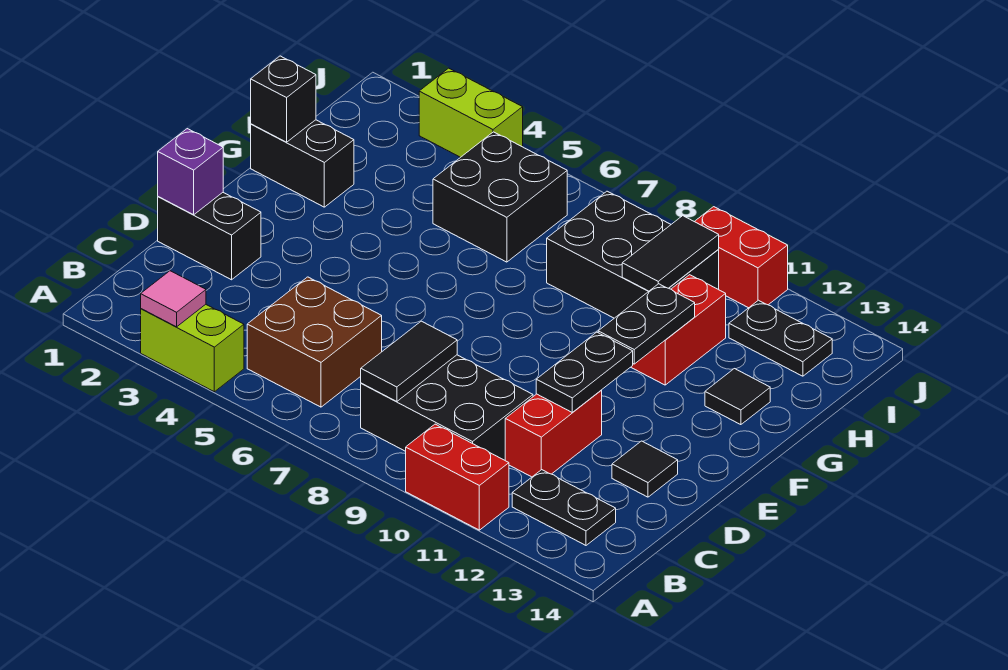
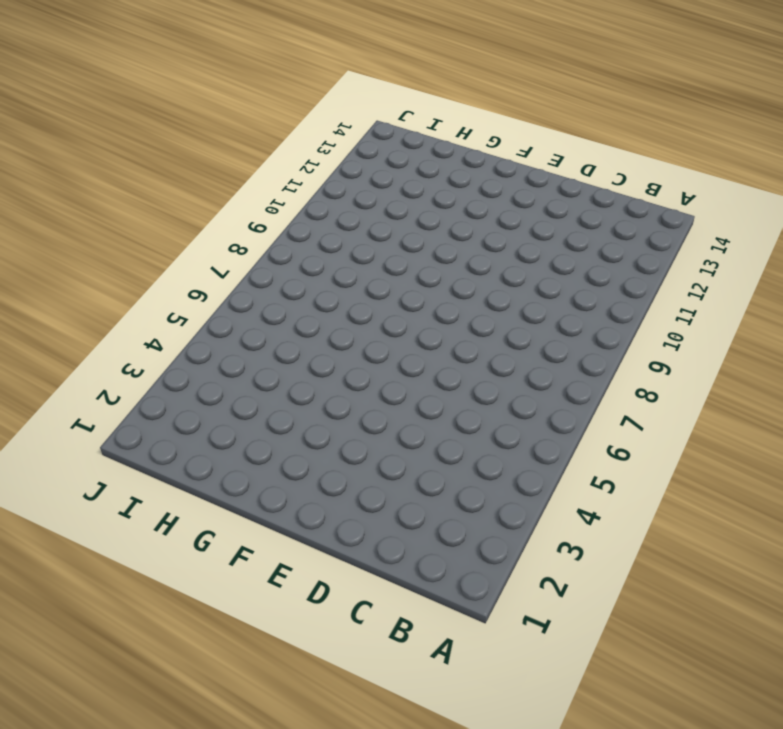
none -> lime brick A3:A4 level 1
none -> red brick A10:A11 level 1
none -> brown brick B5:C6 level 1

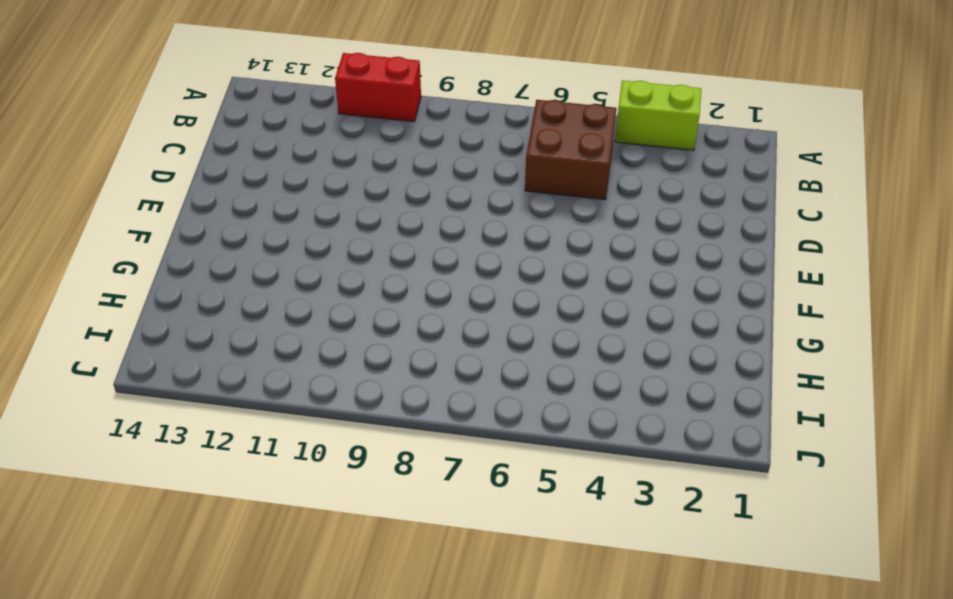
none -> black brick B8:C10 level 1
none -> black plate B12:B13 level 1
none -> red brick C11:D11 level 1

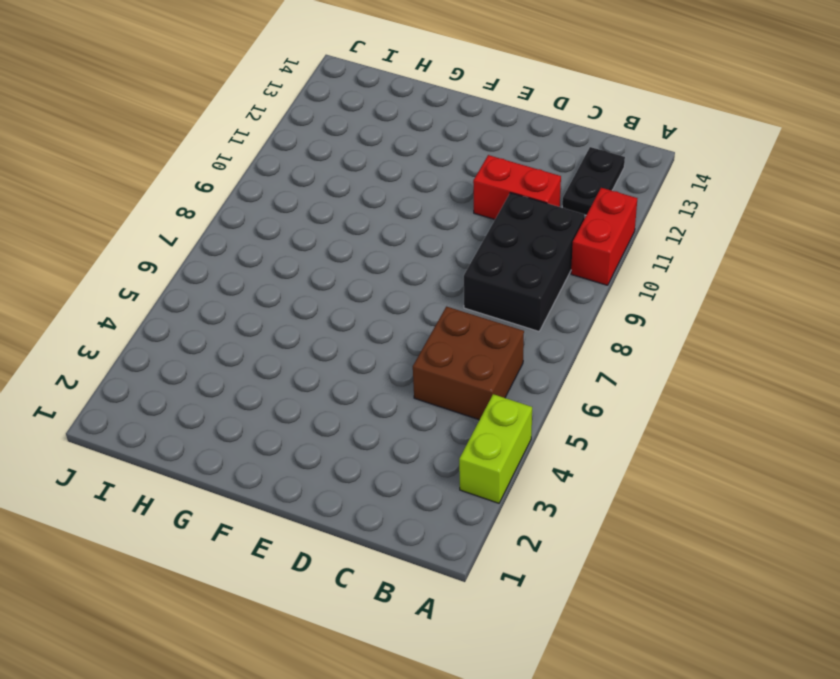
none -> black brick D1:D2 level 1
none -> black tile D13 level 1
none -> black brick G1:G2 level 1

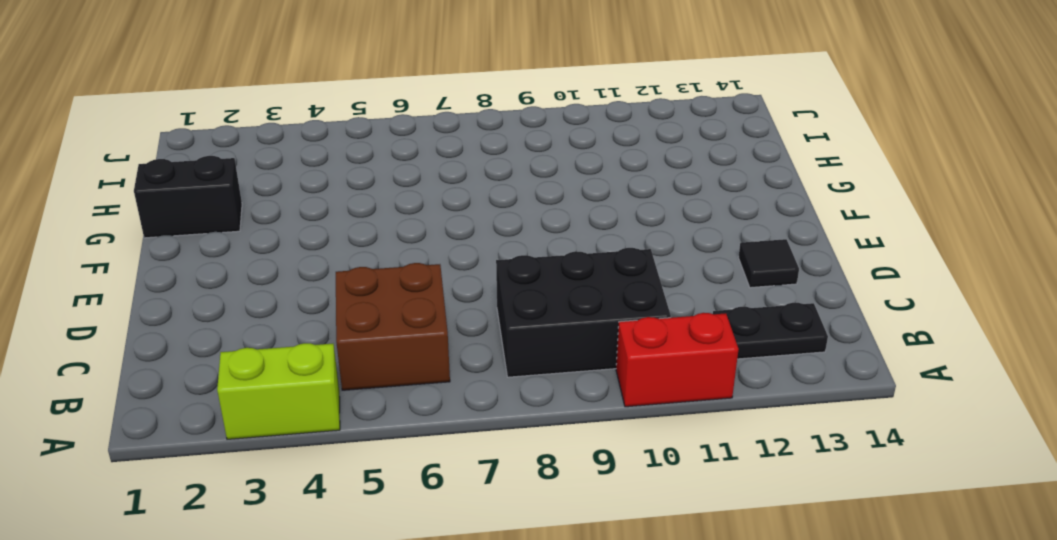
none -> red brick C11:D11 level 1
none -> black brick D1:D2 level 1
none -> red brick G11:H11 level 1

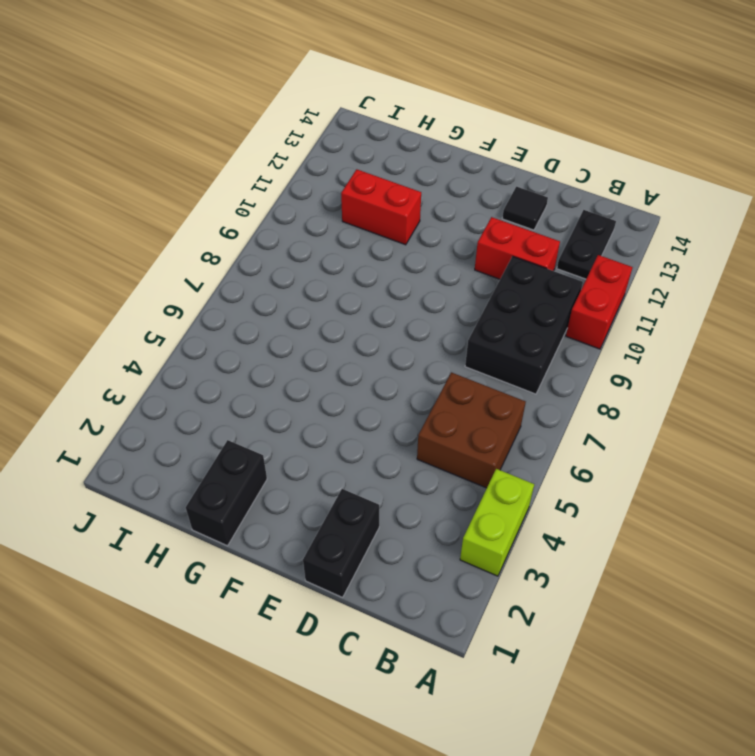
none -> black tile G13 level 1
none -> black brick H5:I6 level 1
none -> black brick H8:I10 level 1

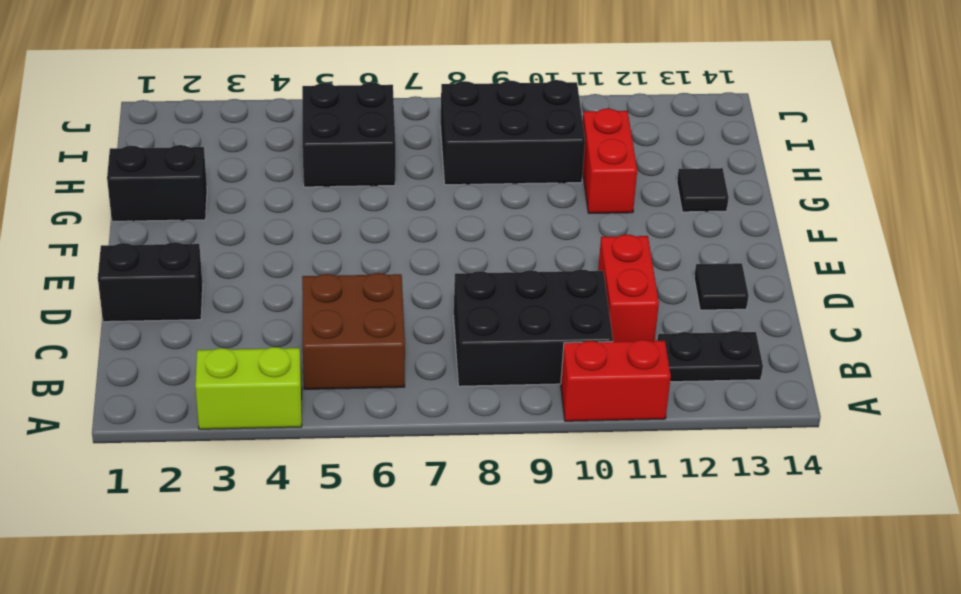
none -> black plate I12:I13 level 1
none -> lime brick J3:J4 level 1
none -> red brick J10:J11 level 1

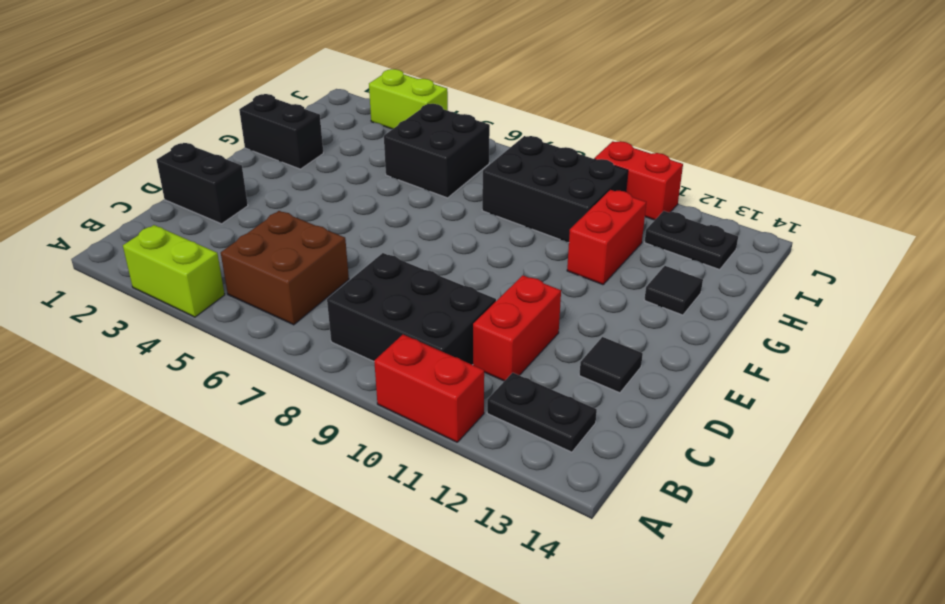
none -> pink tile A3 level 2
none -> black tile B8:C8 level 2
none -> purple brick D1 level 2

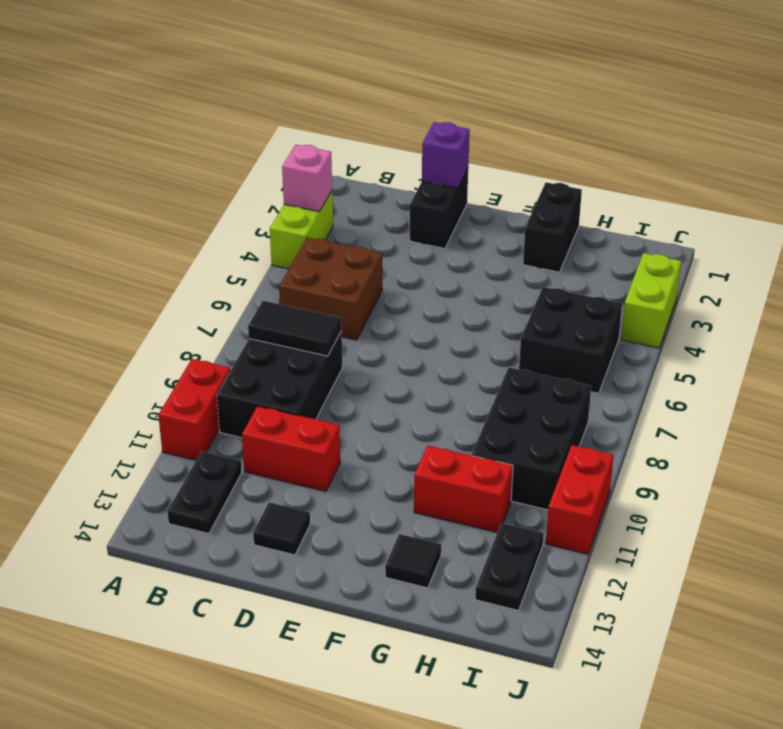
pink brick A3 level 2 -> pink tile A3 level 2
none -> black plate D11:E11 level 2
none -> black plate F11:G11 level 2
none -> black brick G1 level 2

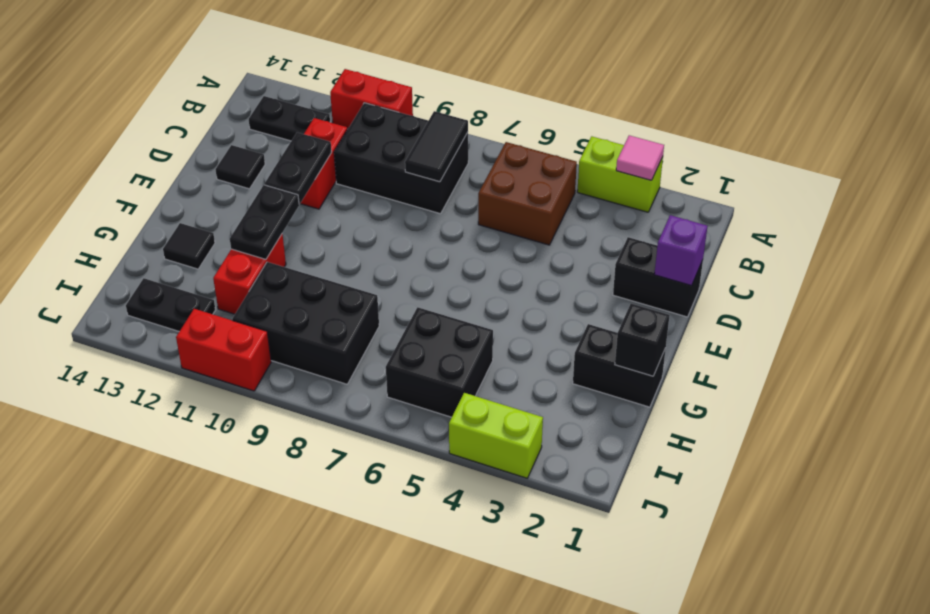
none -> black tile H10:I10 level 2

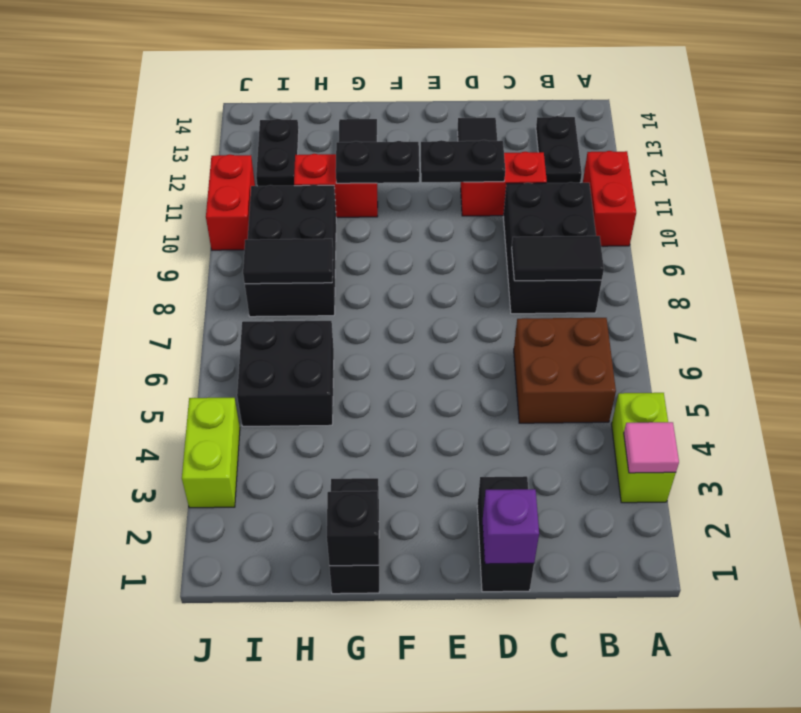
black tile H8:I8 level 2 -> black tile H10:I10 level 2

